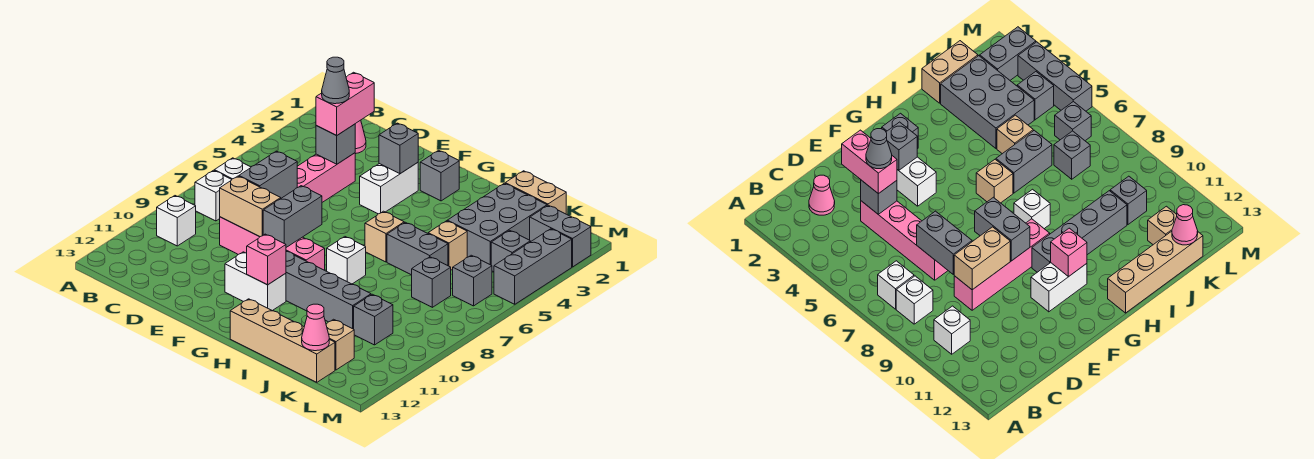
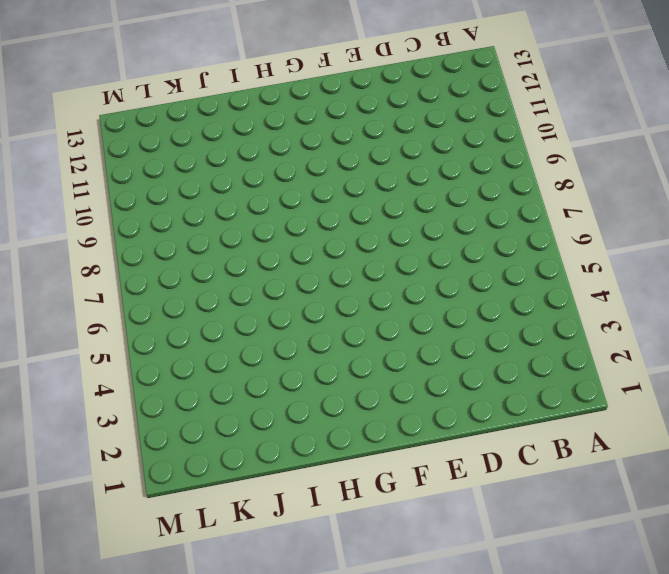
none -> white brick B7 level 1
none -> white brick B8 level 1
none -> white brick B10 level 1
none -> pink cone C2 level 1

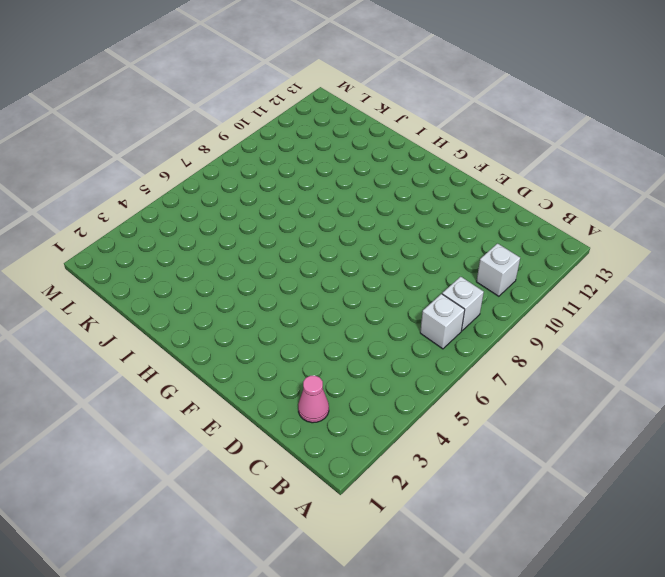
none -> pink brick D4:D7 level 1
none -> pink brick D9:G9 level 1
none -> white brick F3:F4 level 1
none -> white brick F11:G11 level 1

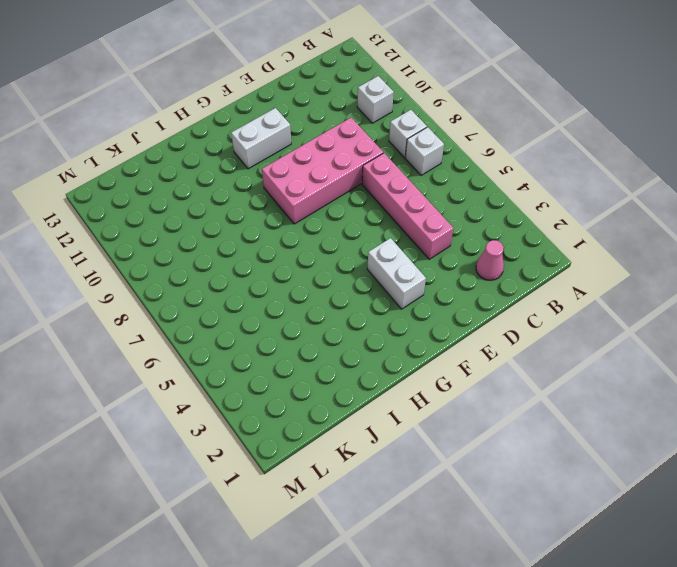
pink brick D8:G9 level 1 -> pink brick D9:G9 level 1
none -> grey brick G2 level 1
none -> grey brick G10:J10 level 1
none -> tan brick H6 level 1
none -> white brick H8 level 1

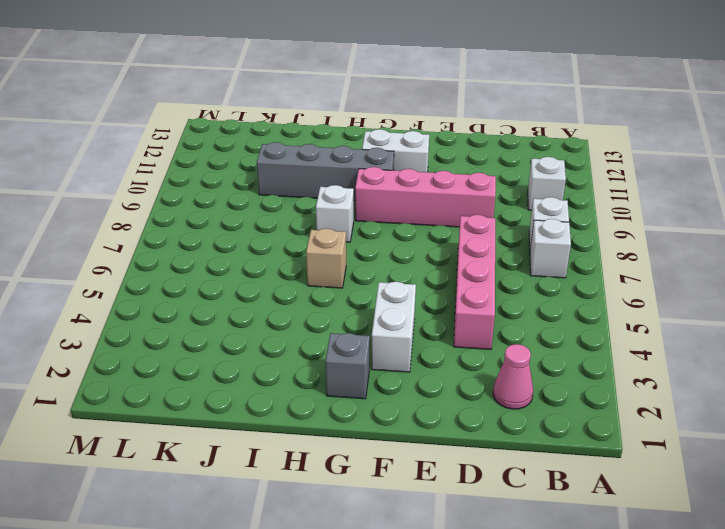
none -> tan brick H13:K13 level 1
none -> grey brick I6:J6 level 1
none -> tan brick J1:K1 level 1
none -> grey brick J2:K4 level 1

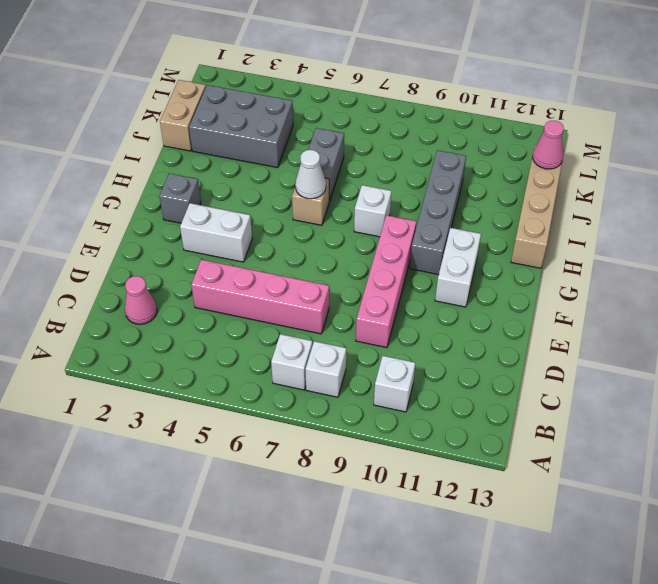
white cone H6 level 2 -> none
none -> tan brick J5 level 1
none -> grey brick K7 level 1
none -> grey brick K10 level 1
none -> tan brick K12 level 1

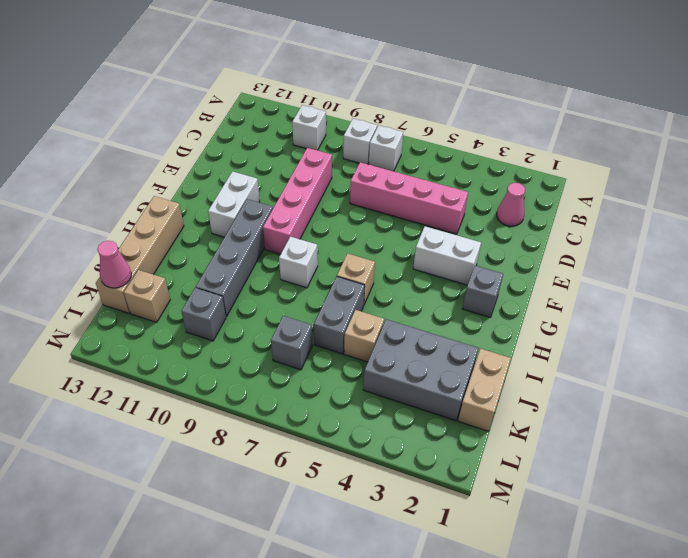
none -> grey brick L2:M2 level 1
none -> grey brick L4 level 1
none -> grey brick L6 level 1
none -> grey brick M3:M5 level 1

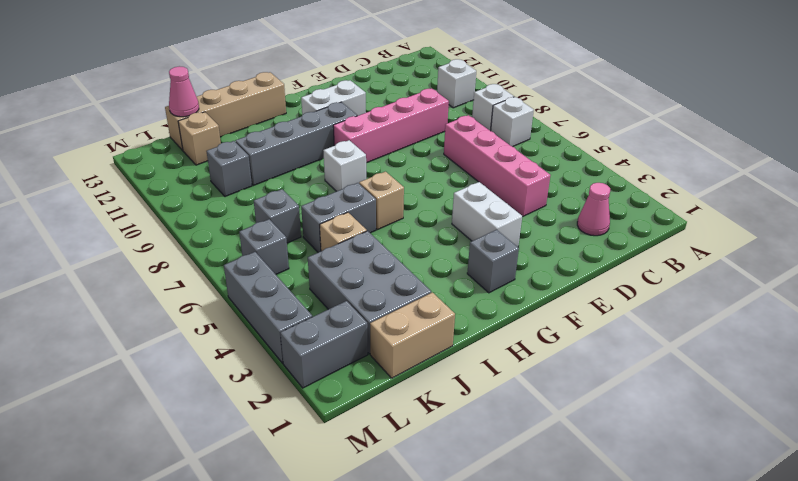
none -> grey brick L4 level 1
none -> grey brick D4 level 2
none -> grey brick D7:D8 level 2
none -> tan brick D9:E9 level 2

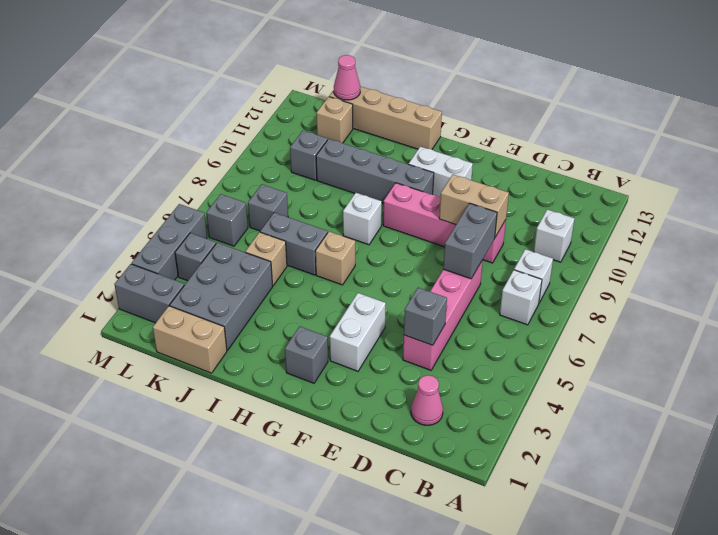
none -> grey brick F3 level 2
none -> grey brick F8:F9 level 2
none -> pink brick G11 level 2
none -> pink brick D3:D4 level 3

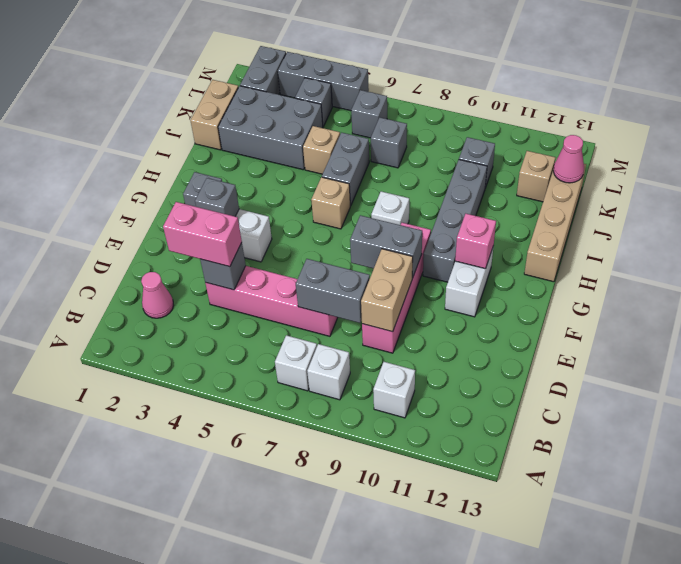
none -> grey cone D4 level 4

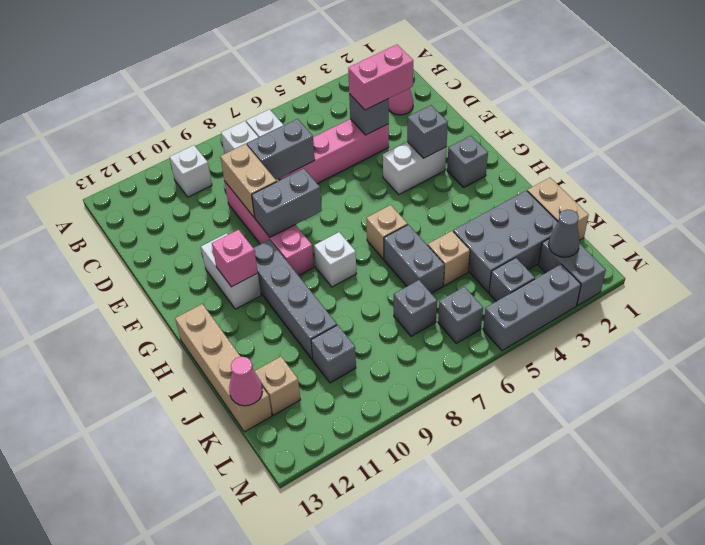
grey cone L2 level 2 -> grey cone D4 level 4

